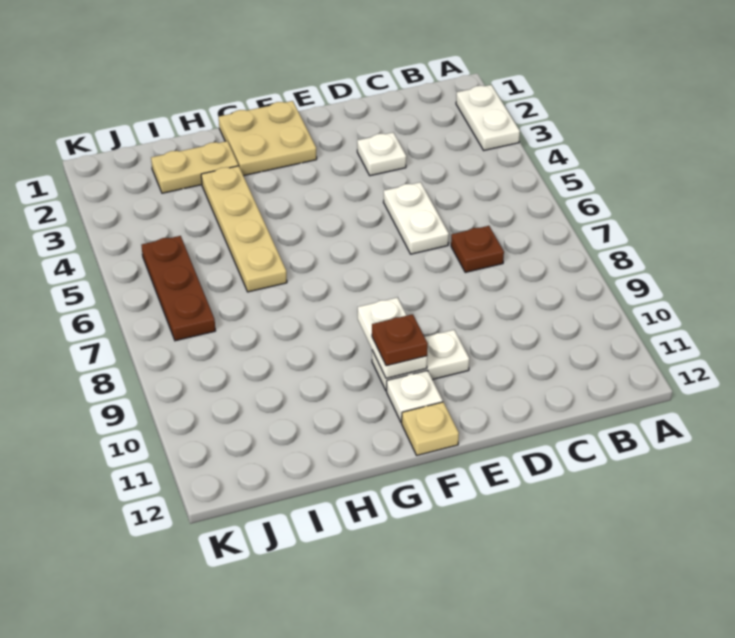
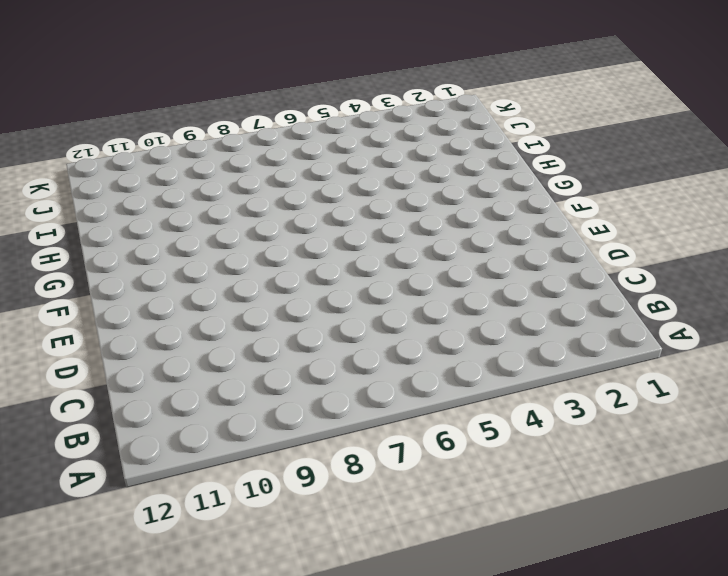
none -> white plate A2:A3 level 1
none -> brown plate C7 level 1
none -> white plate D3 level 1

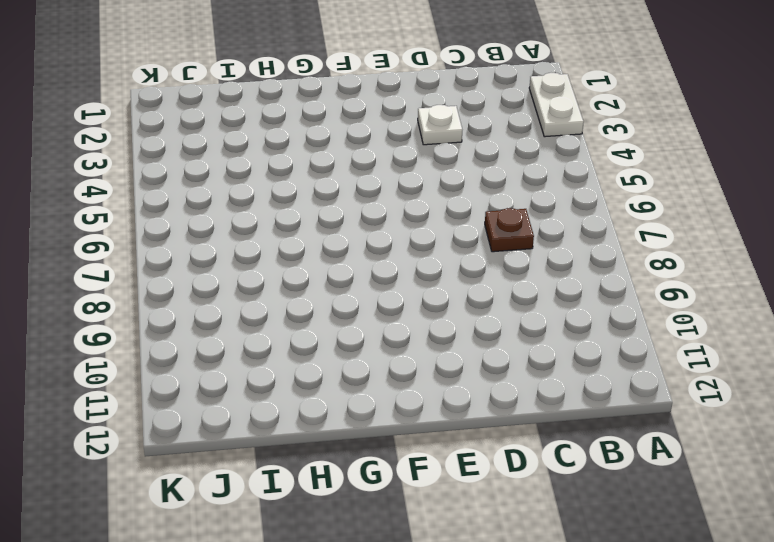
none -> white plate D5:D6 level 1
none -> white plate E10:F10 level 1
none -> tan plate F1:G2 level 1

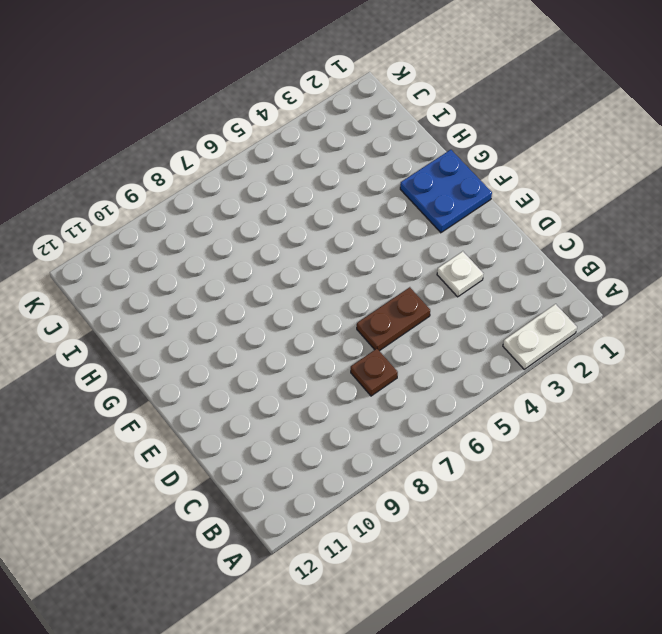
brown plate D5:D6 level 1 -> white plate D5:D6 level 1
blue plate F1:G2 level 1 -> tan plate F1:G2 level 1
none -> white plate E10:F10 level 1
none -> white plate F11 level 1
none -> tan plate F12 level 1

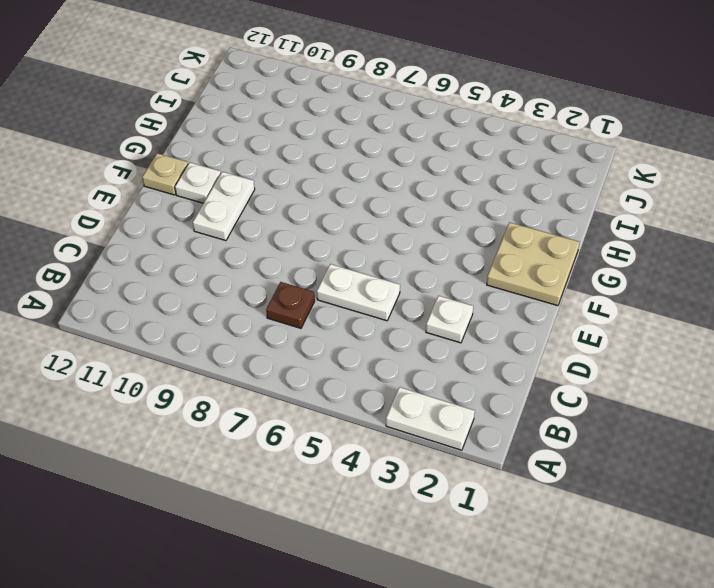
none -> tan plate H2:I2 level 1
none -> tan plate H3:H6 level 1
none -> brown plate J5:J7 level 1

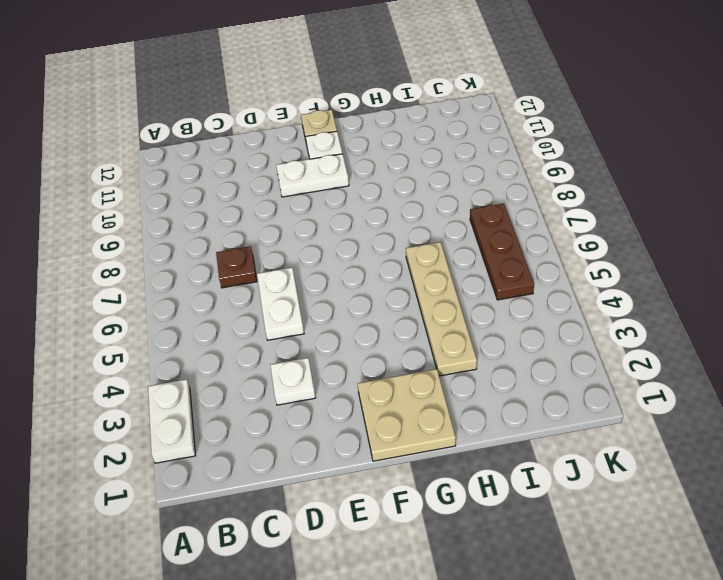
none -> tan plate H2:I2 level 1
none -> white plate F9:F10 level 2
none -> brown plate F10 level 3

